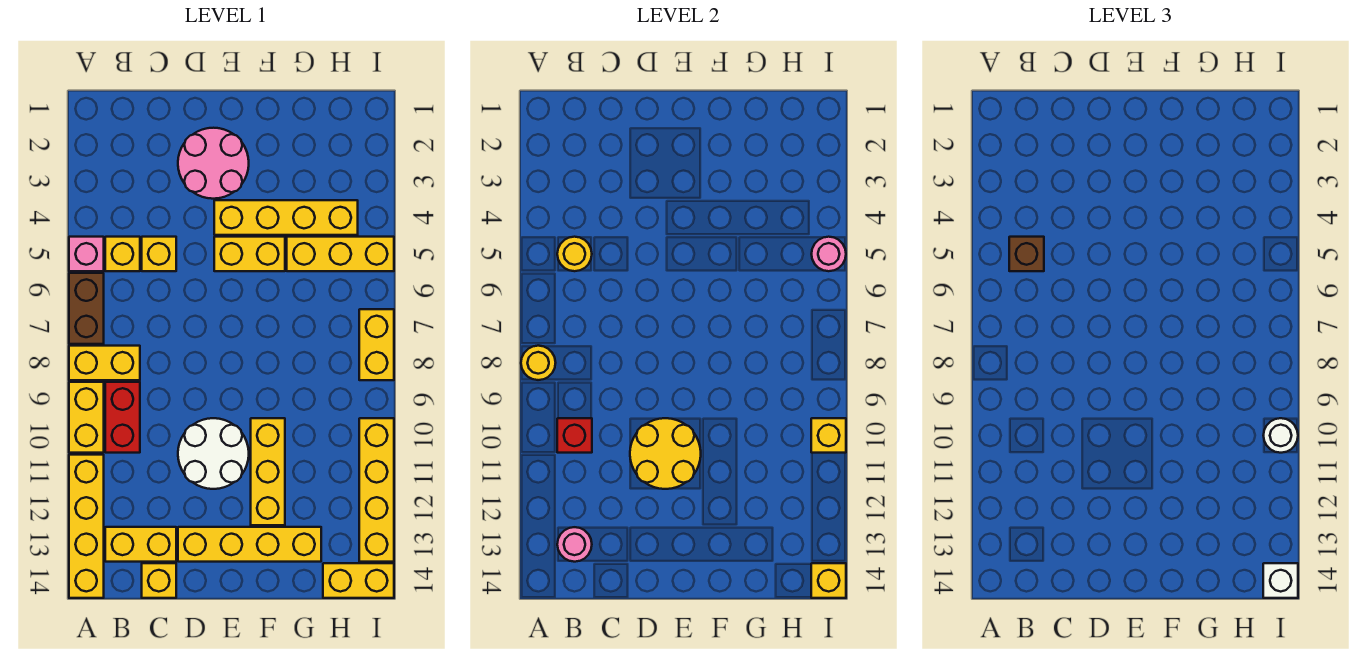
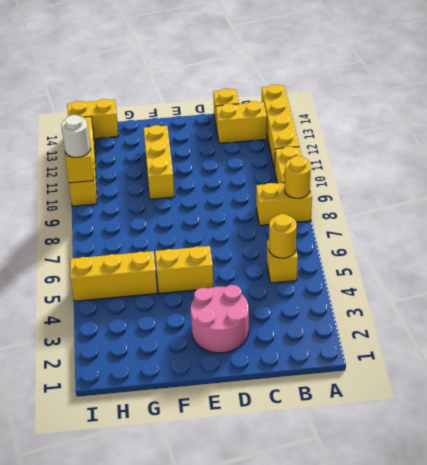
none -> pink brick A5 level 1
none -> brown brick A6:A7 level 1
none -> red brick B9:B10 level 1
none -> yellow brick C5 level 1

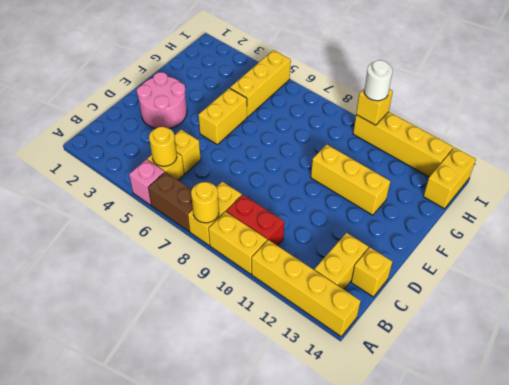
none -> white round brick D10:E11 level 1
none -> yellow brick D13:G13 level 1
none -> yellow brick E4:H4 level 1
none -> yellow brick I7:I8 level 1

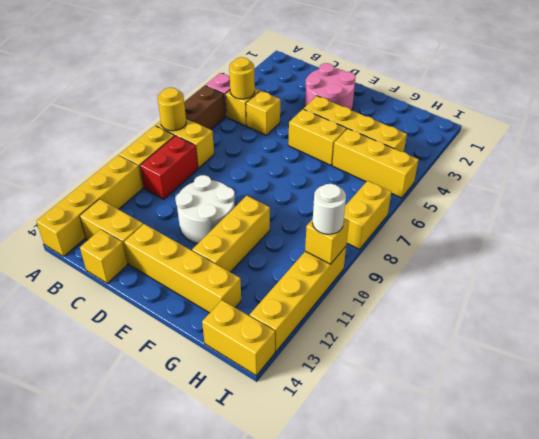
none -> red brick B10 level 2
none -> pink round brick B13 level 2
none -> yellow round brick D10:E11 level 2
none -> pink round brick I5 level 2

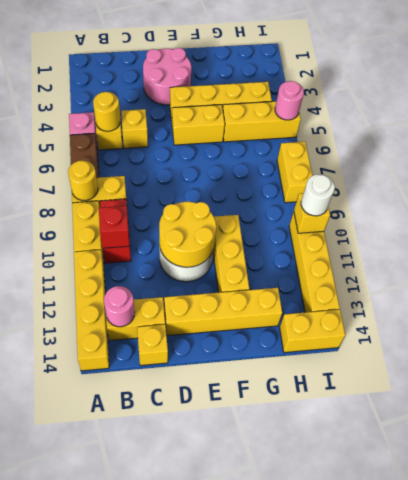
none -> yellow brick I14 level 2
none -> brown brick B5 level 3
none -> white brick I14 level 3

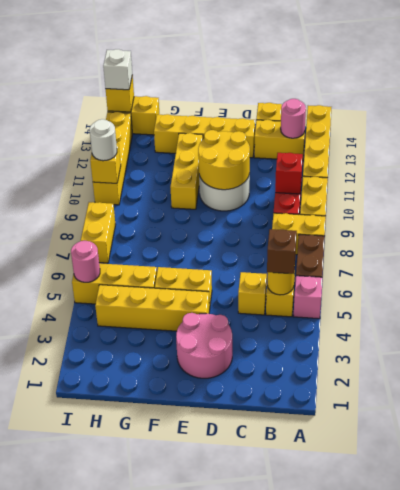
none -> yellow round brick A8 level 2

